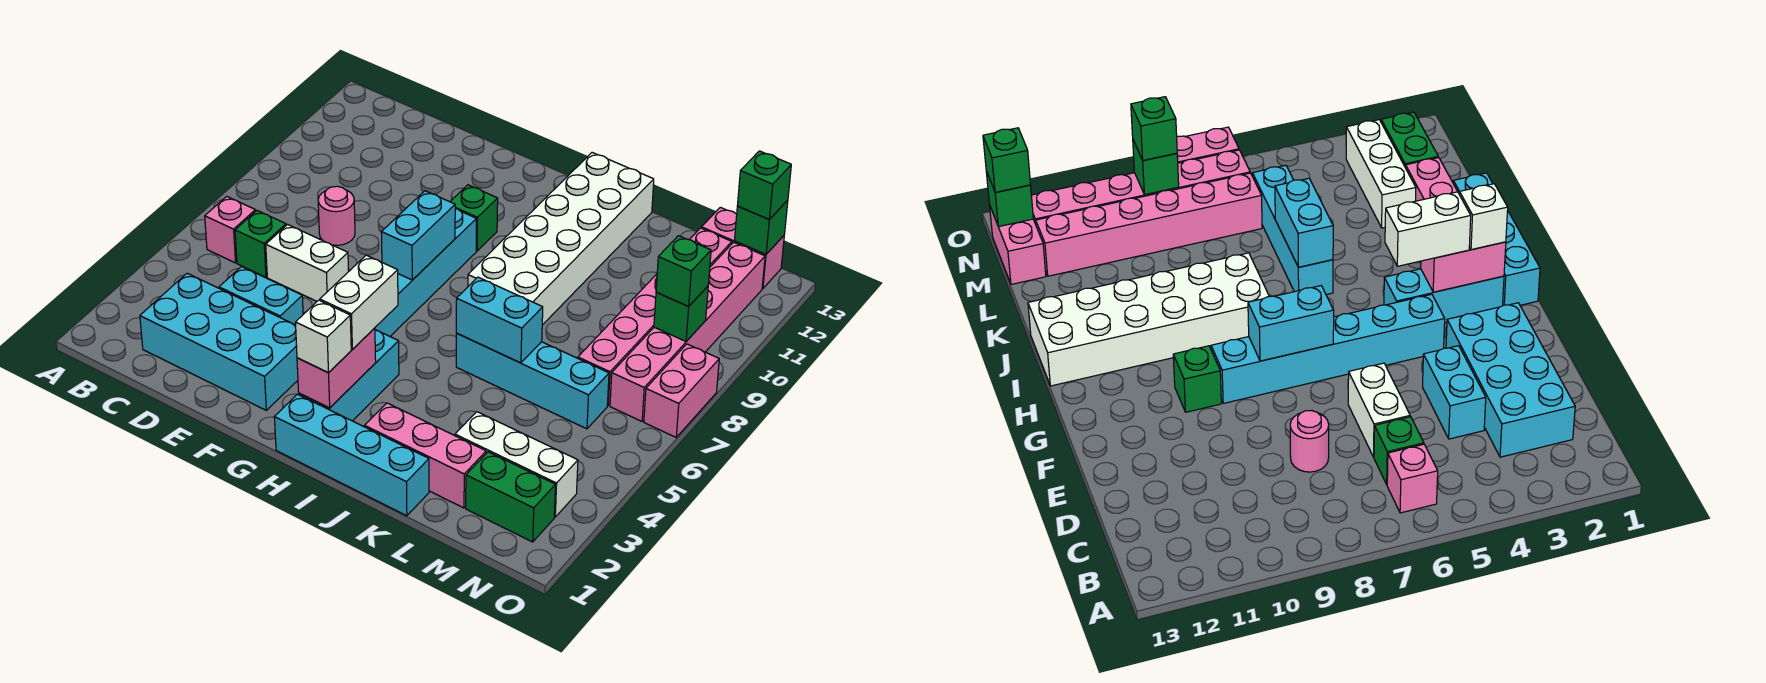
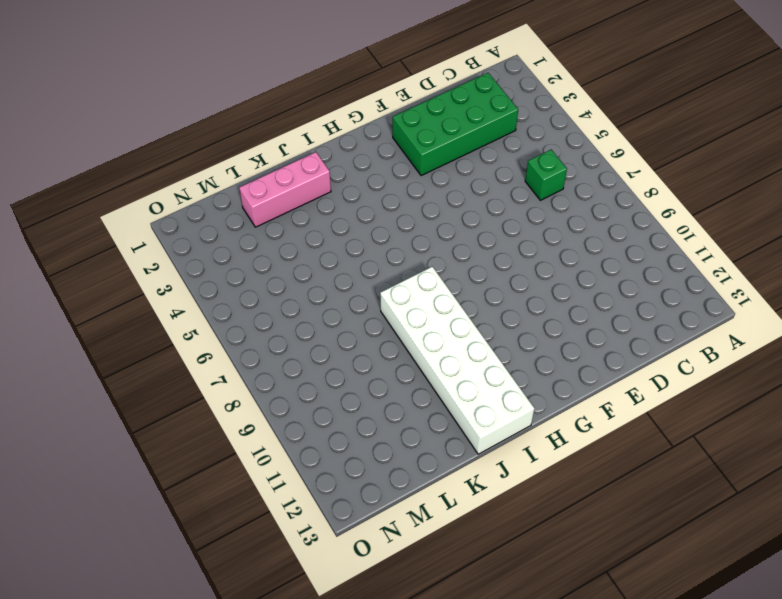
green brick C2:F3 level 1 -> cyan brick C2:F3 level 1
none -> pink brick B6 level 1
none -> cyan brick D4:E4 level 1
none -> white brick D6:E6 level 1

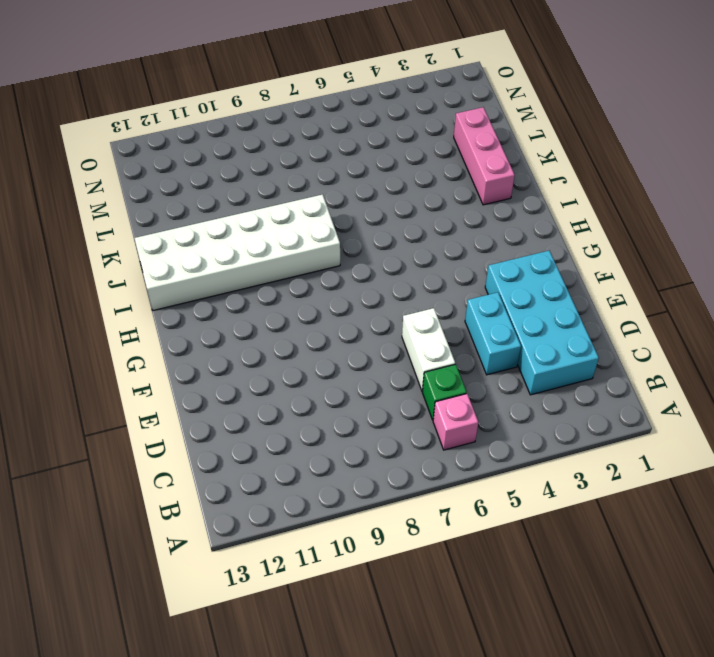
none -> pink round brick D8 level 1
none -> cyan brick G4:G9 level 1
none -> green brick G10 level 1

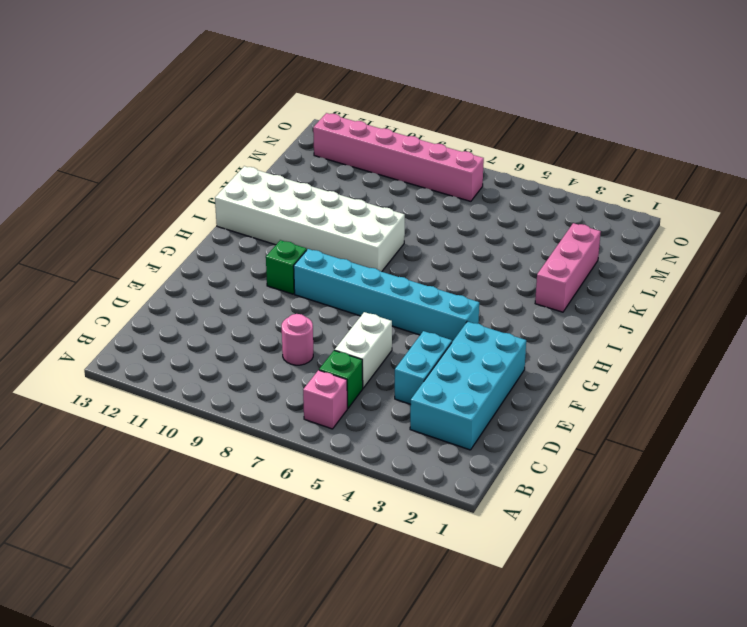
none -> cyan brick H1:K1 level 1
none -> cyan brick H2:H4 level 1
none -> cyan brick J6:M6 level 1

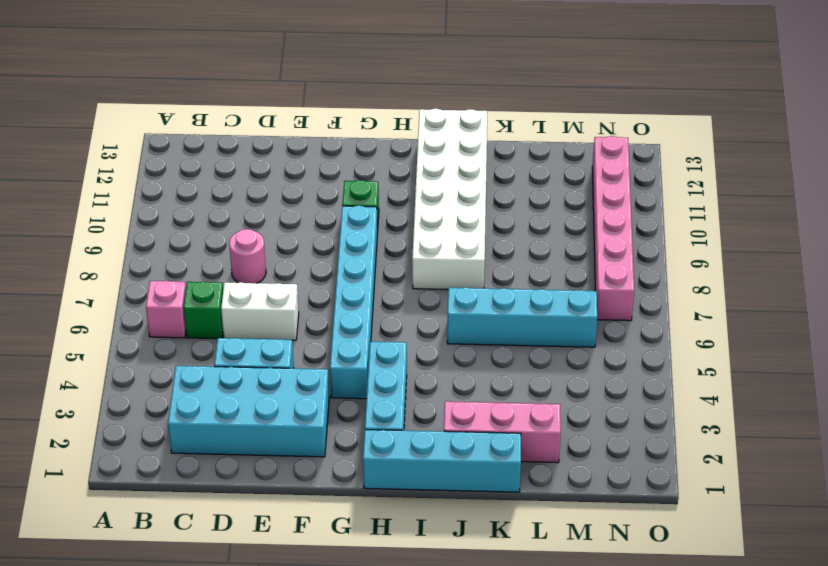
none -> white brick L3:N3 level 1
none -> green brick M2:N2 level 1
none -> pink brick M7:M12 level 1

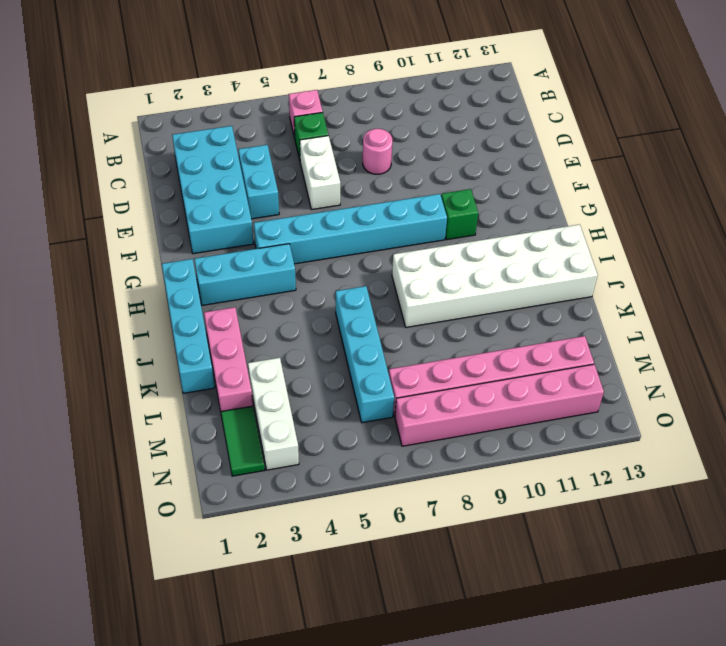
green tile M2:N2 level 1 -> green brick M2:N2 level 1
none -> pink brick M13:N13 level 1
none -> pink brick O7:O8 level 1
none -> cyan brick G7:G8 level 2

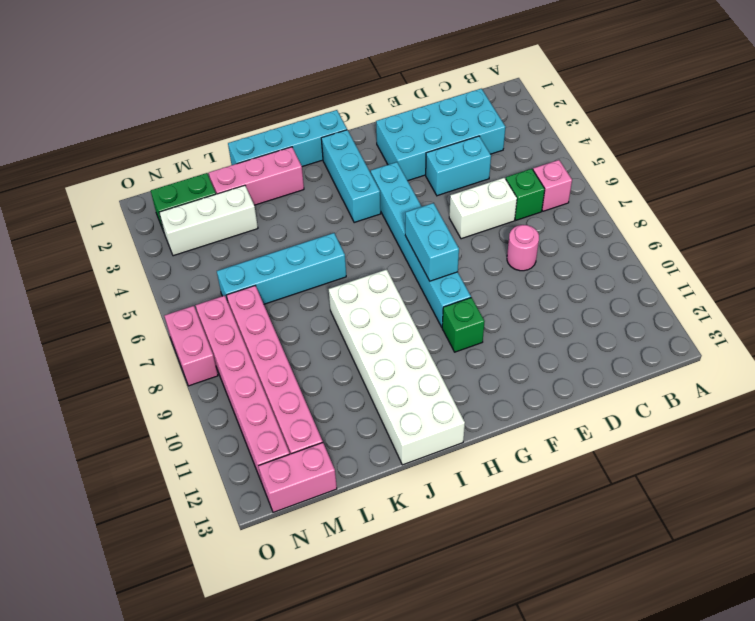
none -> pink brick H2:H3 level 2
none -> cyan brick J6:K6 level 2
none -> green brick N9 level 2

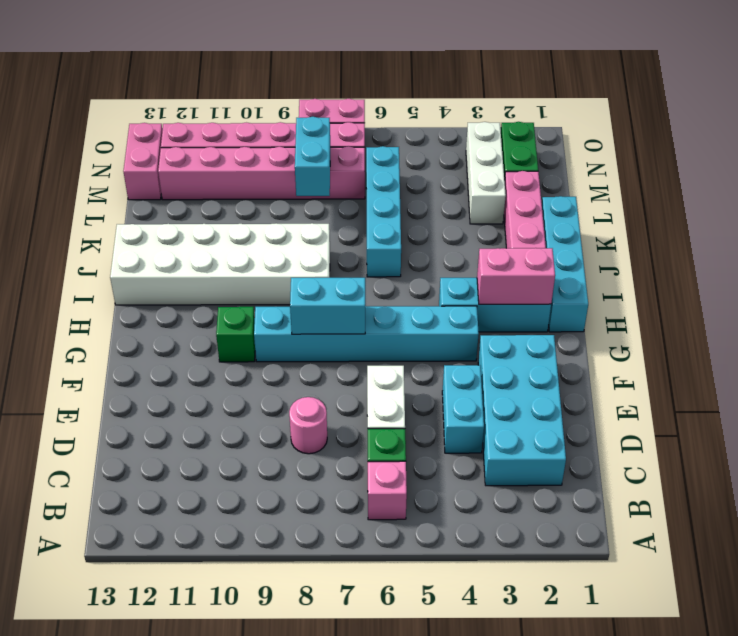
cyan brick L8:M8 level 2 -> cyan brick J6:K6 level 2
none -> green brick N9 level 2
none -> green brick N13 level 2
none -> white brick H2 level 3

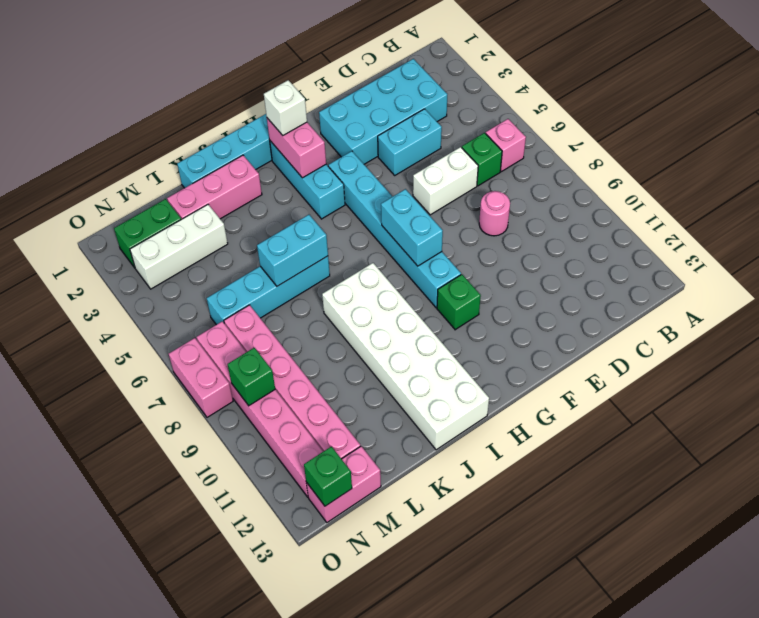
none -> white brick H3:H4 level 3
none -> green brick N9 level 3
none -> green brick N13 level 3

